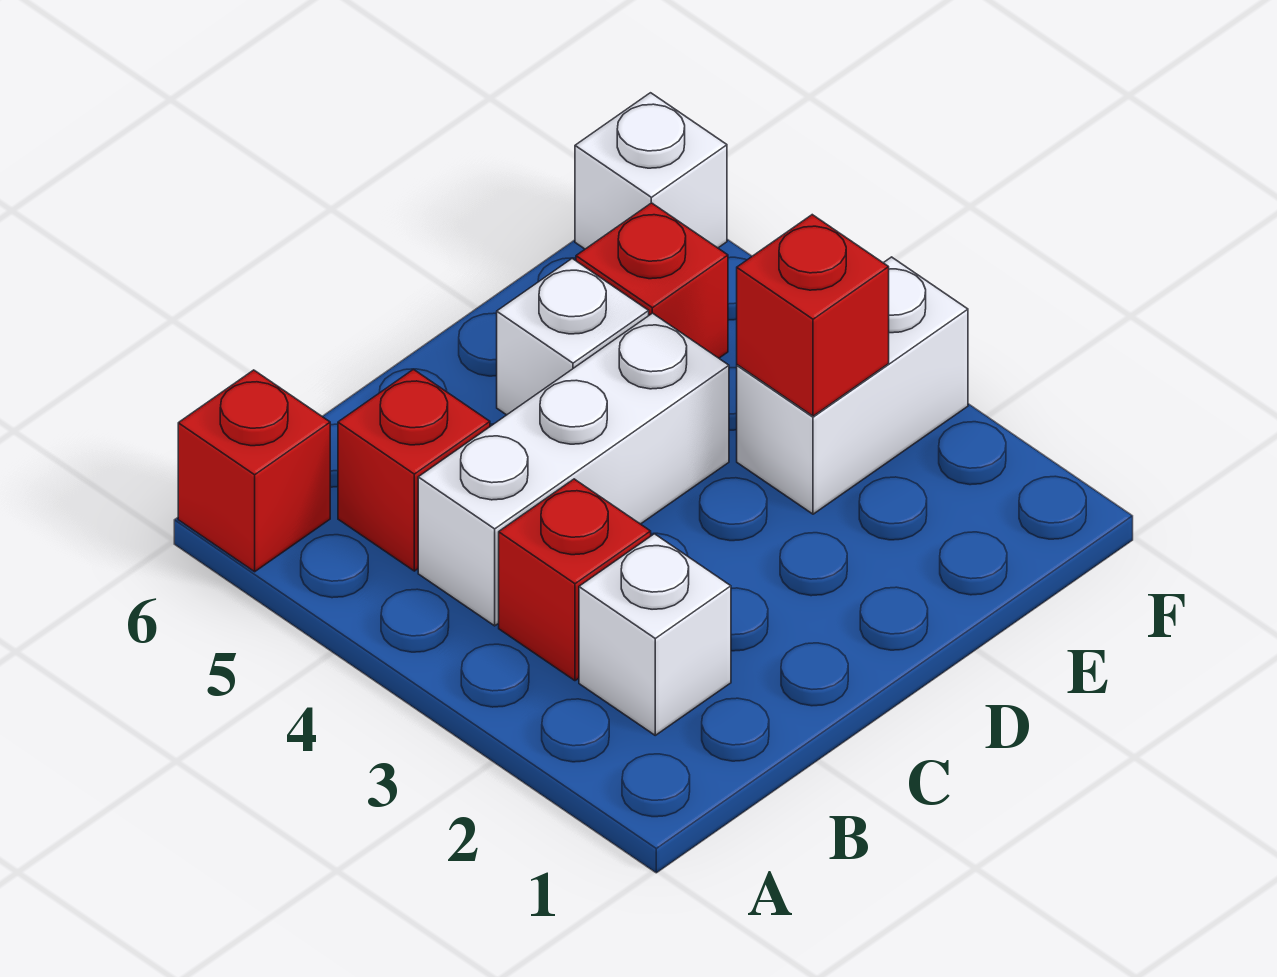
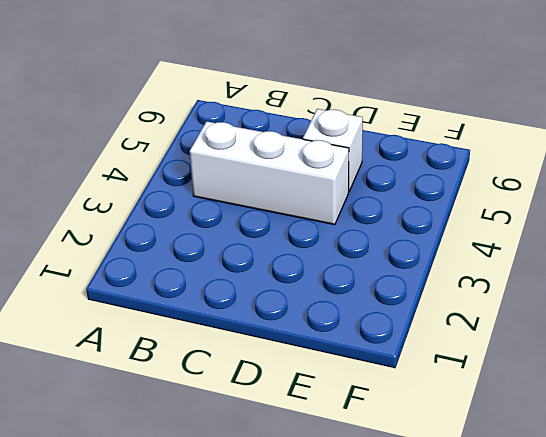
none -> red brick A6 level 1
none -> white brick B2 level 1

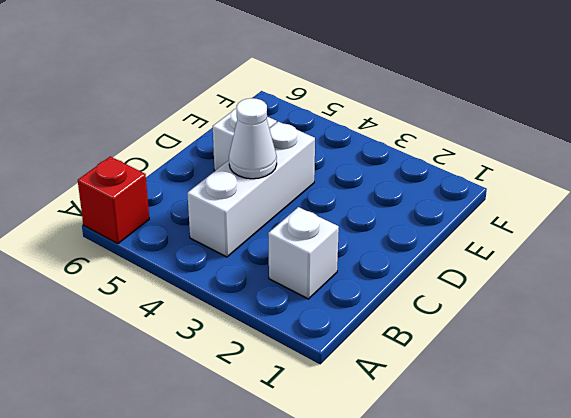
white cone C4 level 2 -> none
none -> red brick B3 level 1
none -> red brick B5 level 1

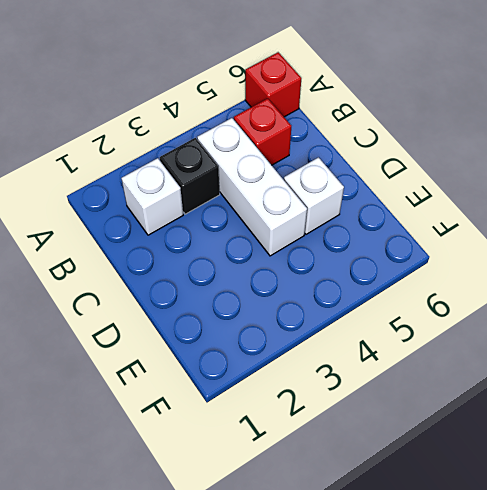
black brick B3 level 1 -> red brick B3 level 1
none -> white brick E3:F3 level 1
none -> red brick E5 level 1

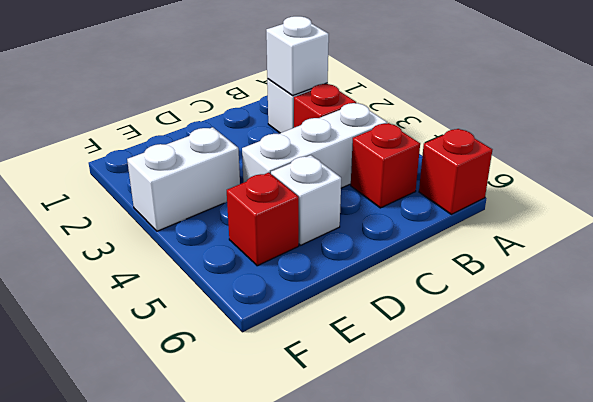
white brick B2 level 2 -> white brick F6 level 1
none -> red brick E3 level 2

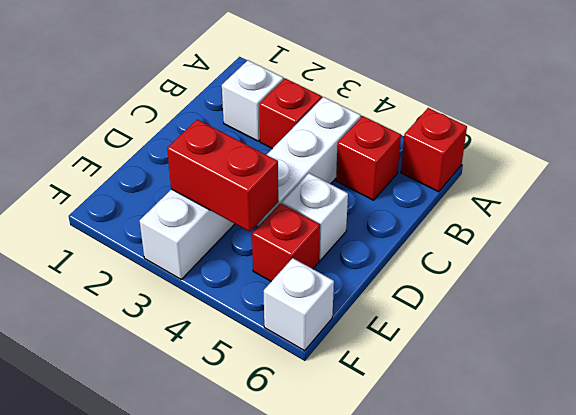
red brick E3:E4 level 2 -> red brick E3 level 2

